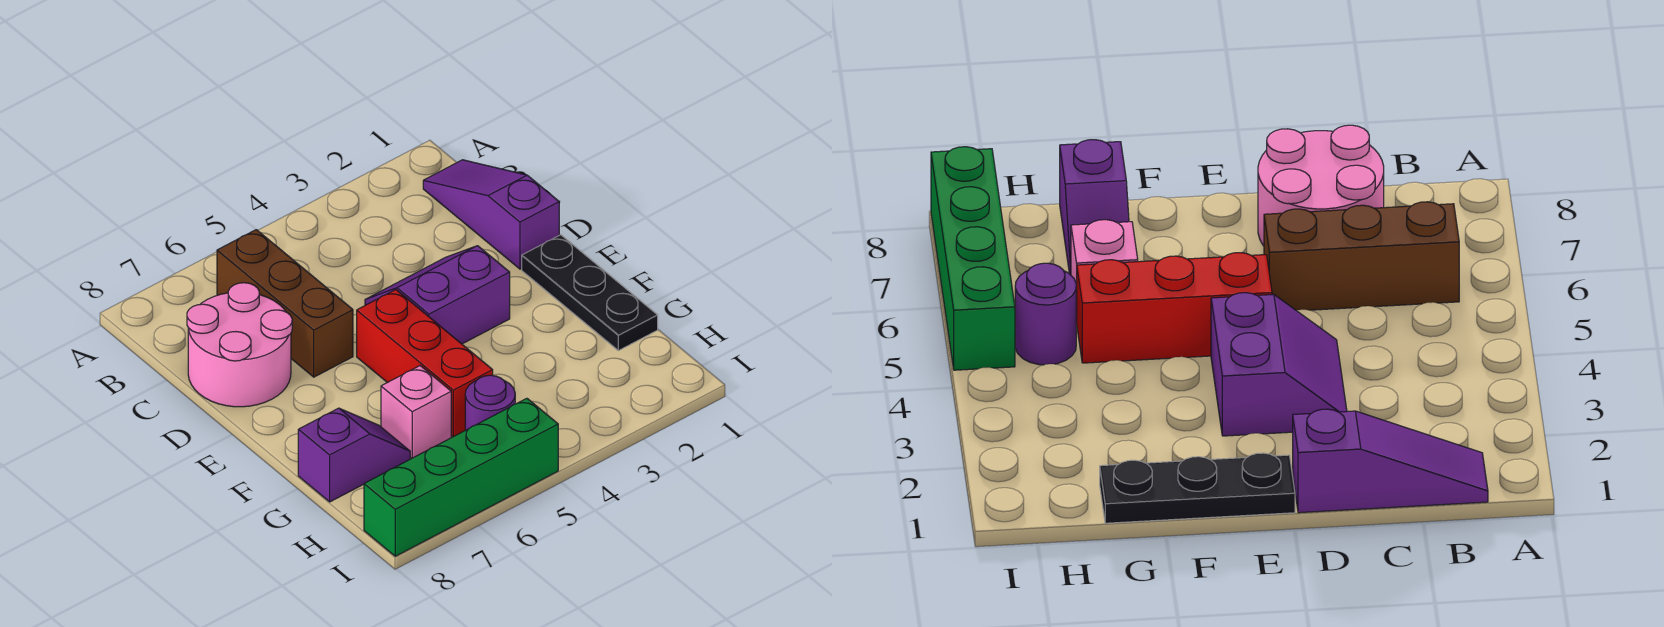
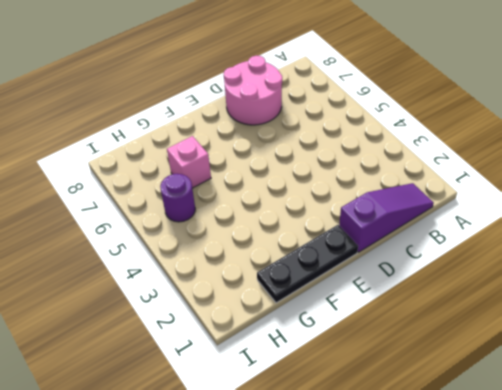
none -> brown brick B6:D6 level 1
none -> purple slope D3:E4 level 1 top E

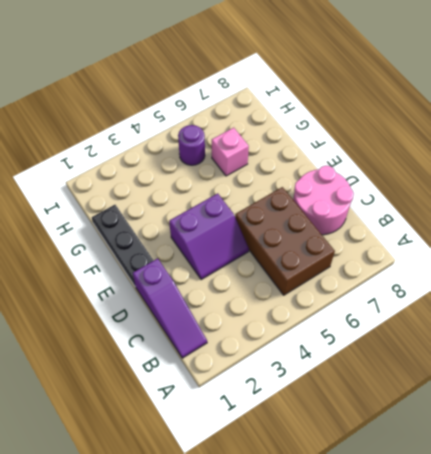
brown brick B5:D6 level 1 -> brown brick B6:D6 level 1
none -> red brick E5:G5 level 1
none -> purple slope G7:G8 level 1 top 8

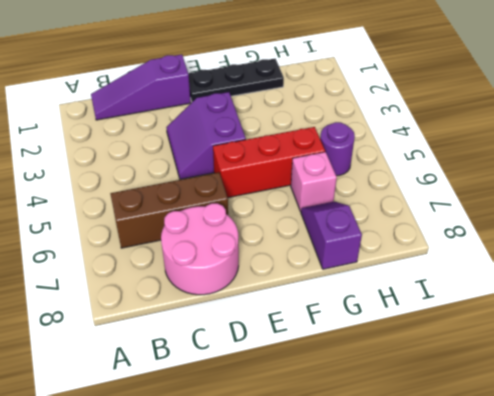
none -> green brick I5:I8 level 1

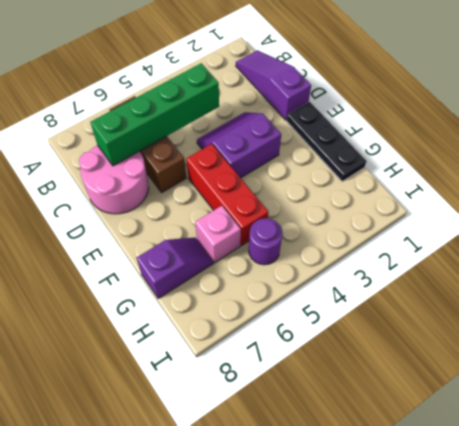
green brick C4:C7 level 2 -> green brick I5:I8 level 1

